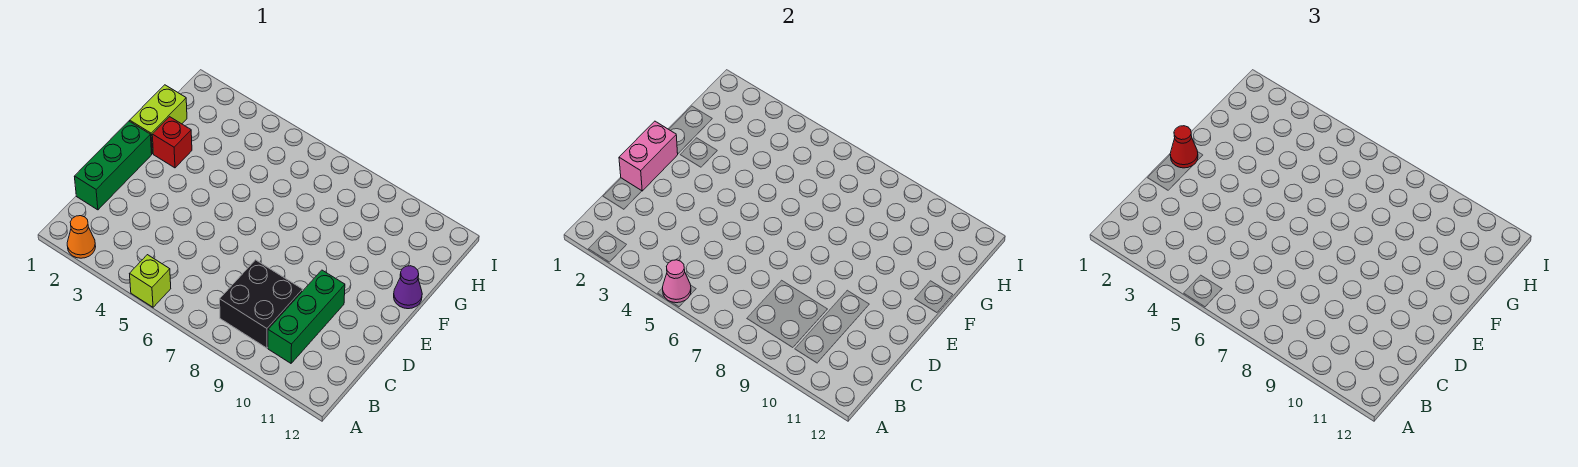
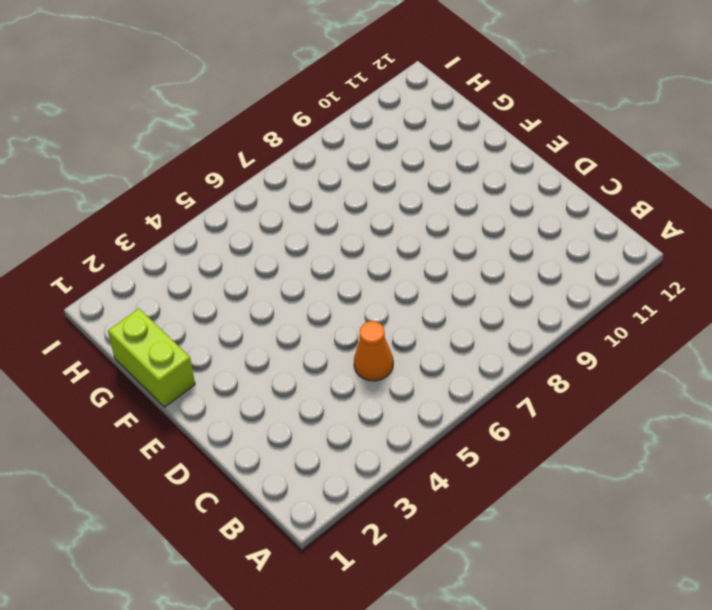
orange cone C5 level 1 -> orange cone A2 level 1
none -> lime brick A5 level 1
none -> black brick B8:C9 level 1

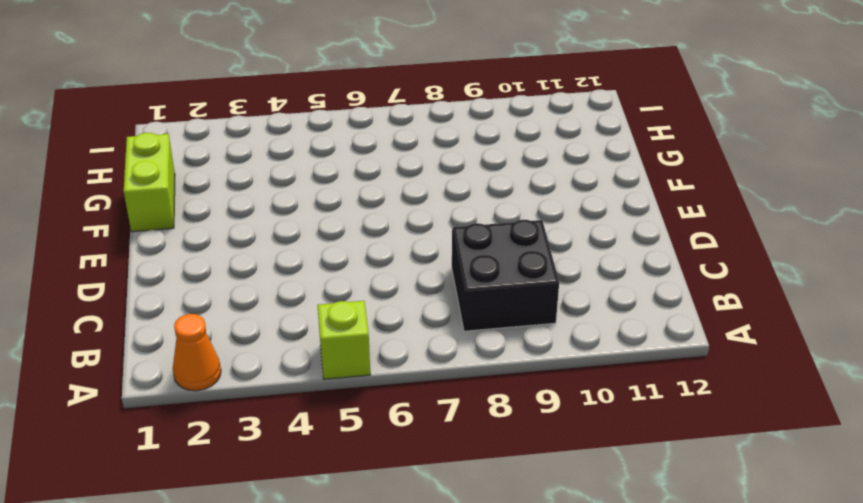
none -> green brick B10:D10 level 1
none -> green brick C1:E1 level 1

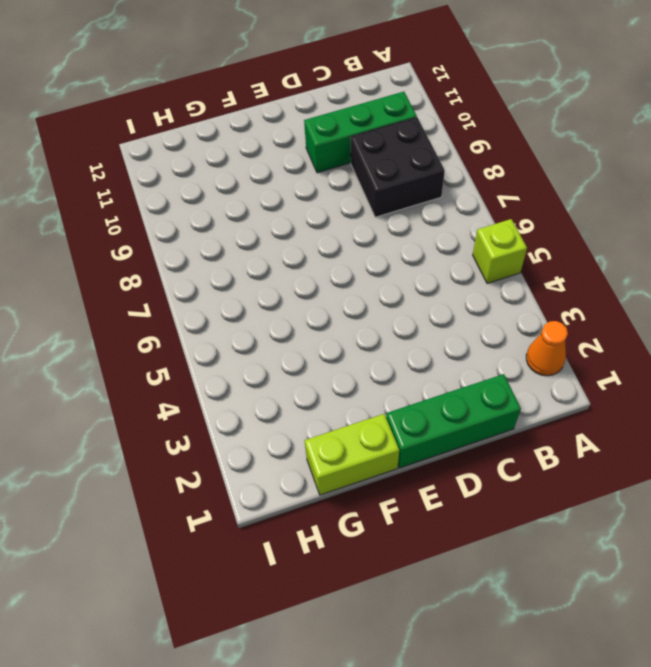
none -> red brick F2 level 1
none -> purple cone F12 level 1

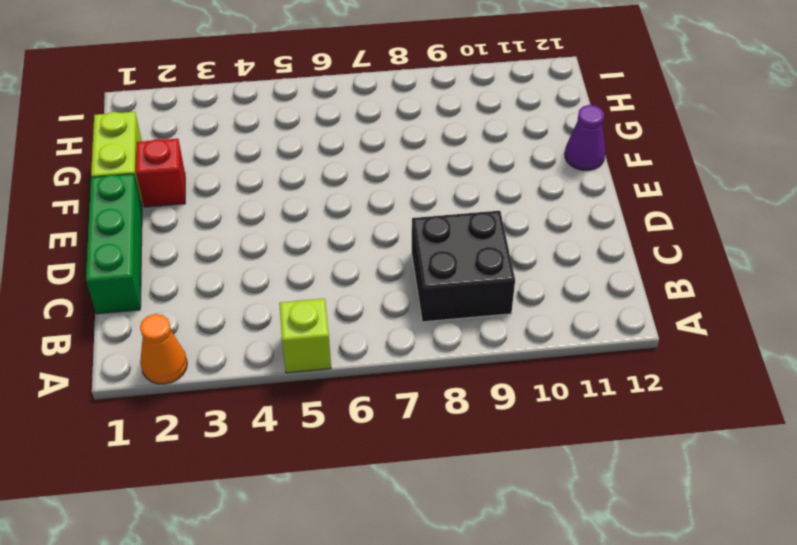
none -> green brick B10:D10 level 1
none -> pink cone A5 level 2

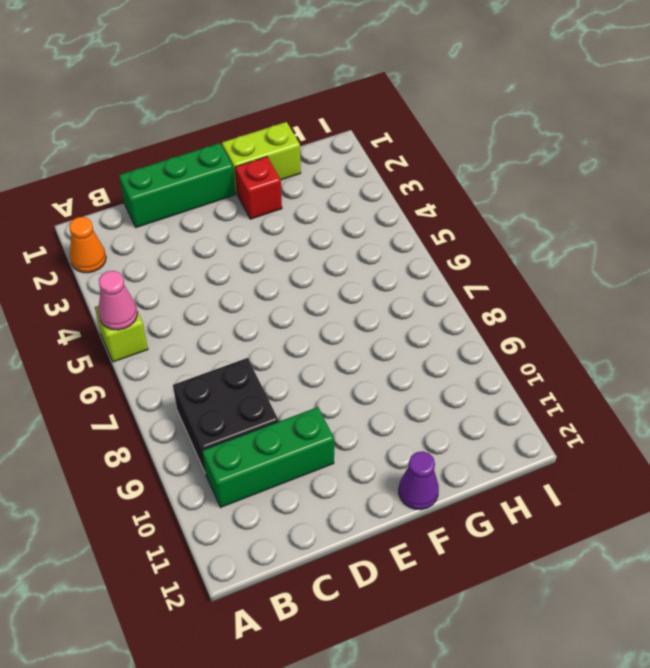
none -> pink brick D1:E1 level 2
none -> red cone E1 level 3

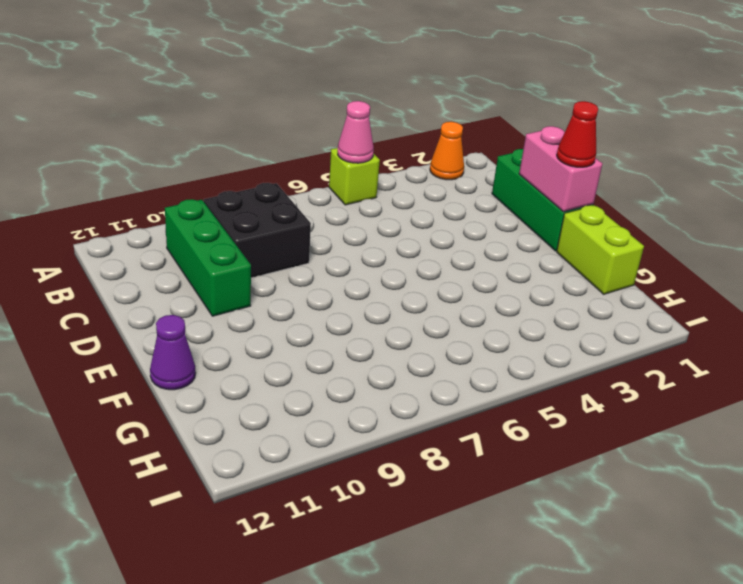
none -> red brick F2 level 1

